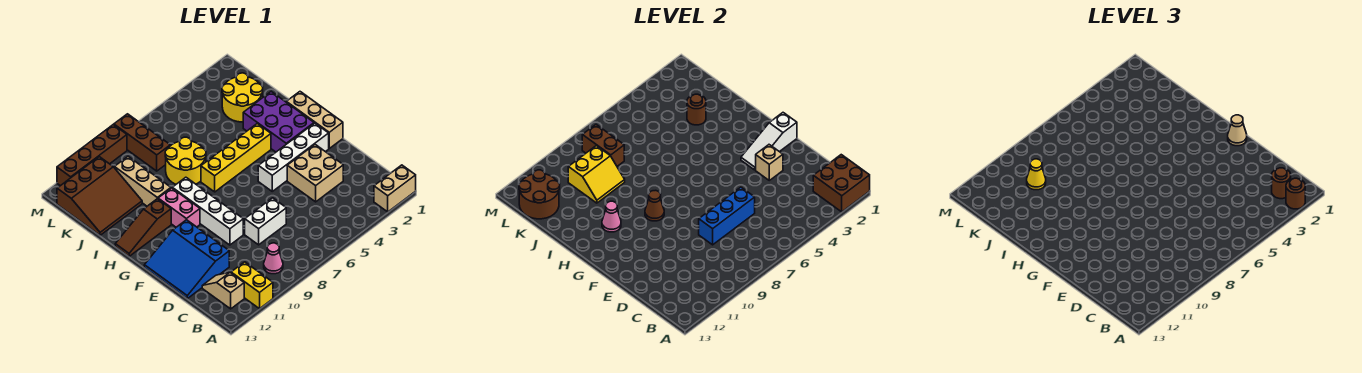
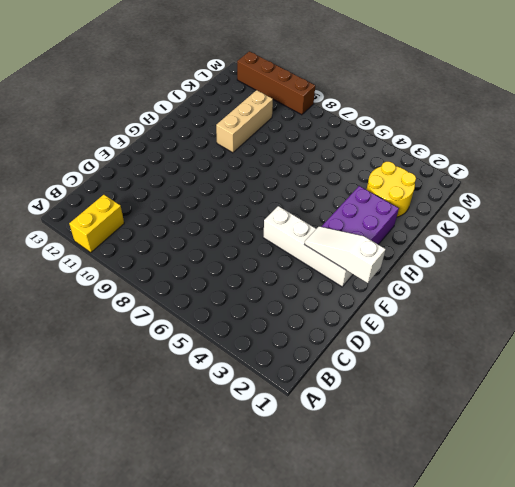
none -> tan brick A1:A2 level 1
none -> pink cone B9 level 1
none -> tan slope B12:C12 level 1 top B
none -> tan brick D3:E4 level 1

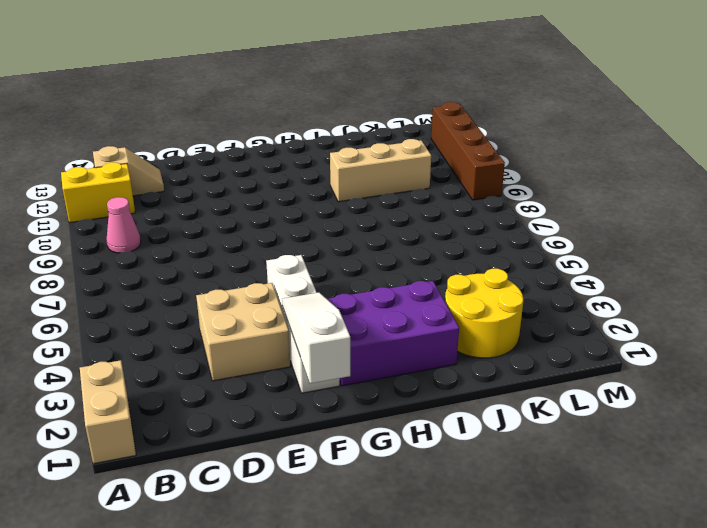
none -> white brick D7:D8 level 1
none -> blue slope D11:F13 level 1 top 11
none -> white brick E9:H9 level 1
none -> tan brick F1:H1 level 1

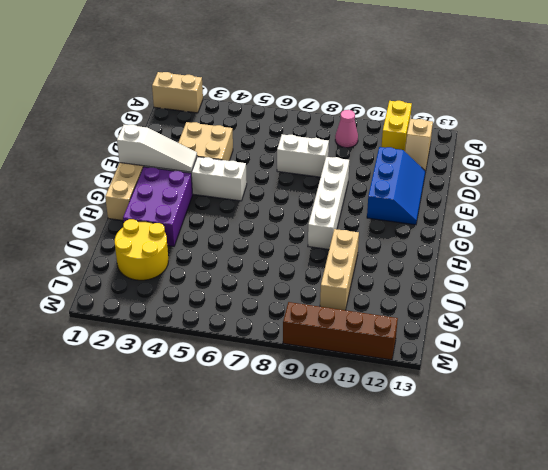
blue slope D11:F12 level 1 top 11 -> blue slope D11:F13 level 1 top 11
none -> pink brick G10:H10 level 1
none -> yellow brick H4:H7 level 1
none -> brown slope H11:H13 level 1 top 11
none -> yellow round brick I7:J8 level 1

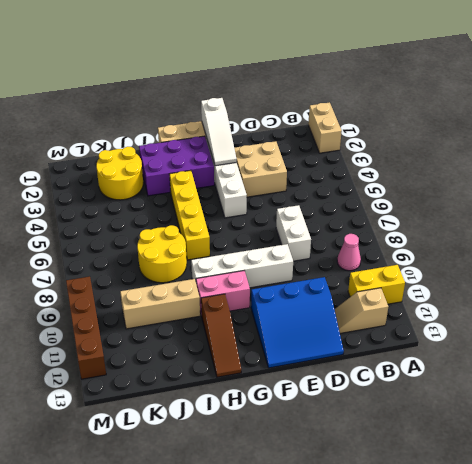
none -> brown slope J11:L13 level 1 top L
none -> brown brick K8:M8 level 1
none -> brown brick A1:B2 level 2
none -> blue brick D6:D8 level 2

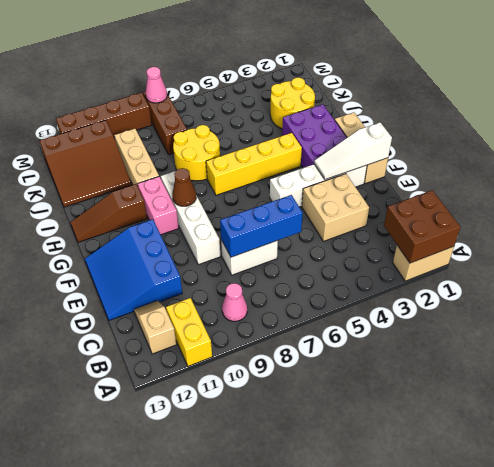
pink cone M8 level 2 -> pink cone H11 level 2
none -> tan brick E3 level 2
none -> brown round brick J3 level 2
none -> yellow slope J9:K10 level 2 top K
none -> brown brick K8:L8 level 2

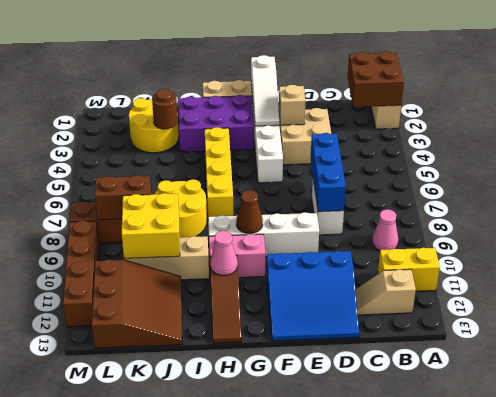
yellow brick J9:K10 level 2 -> yellow slope J9:K10 level 2 top K
none -> brown round brick K12:L13 level 2
none -> brown round brick A2 level 3
none -> brown round brick B2 level 3
none -> tan cone F1 level 3

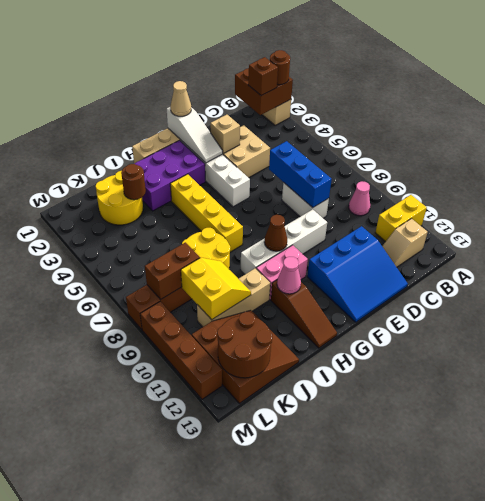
brown brick B2 level 3 -> brown round brick B2 level 3
none -> yellow cone K10 level 3

